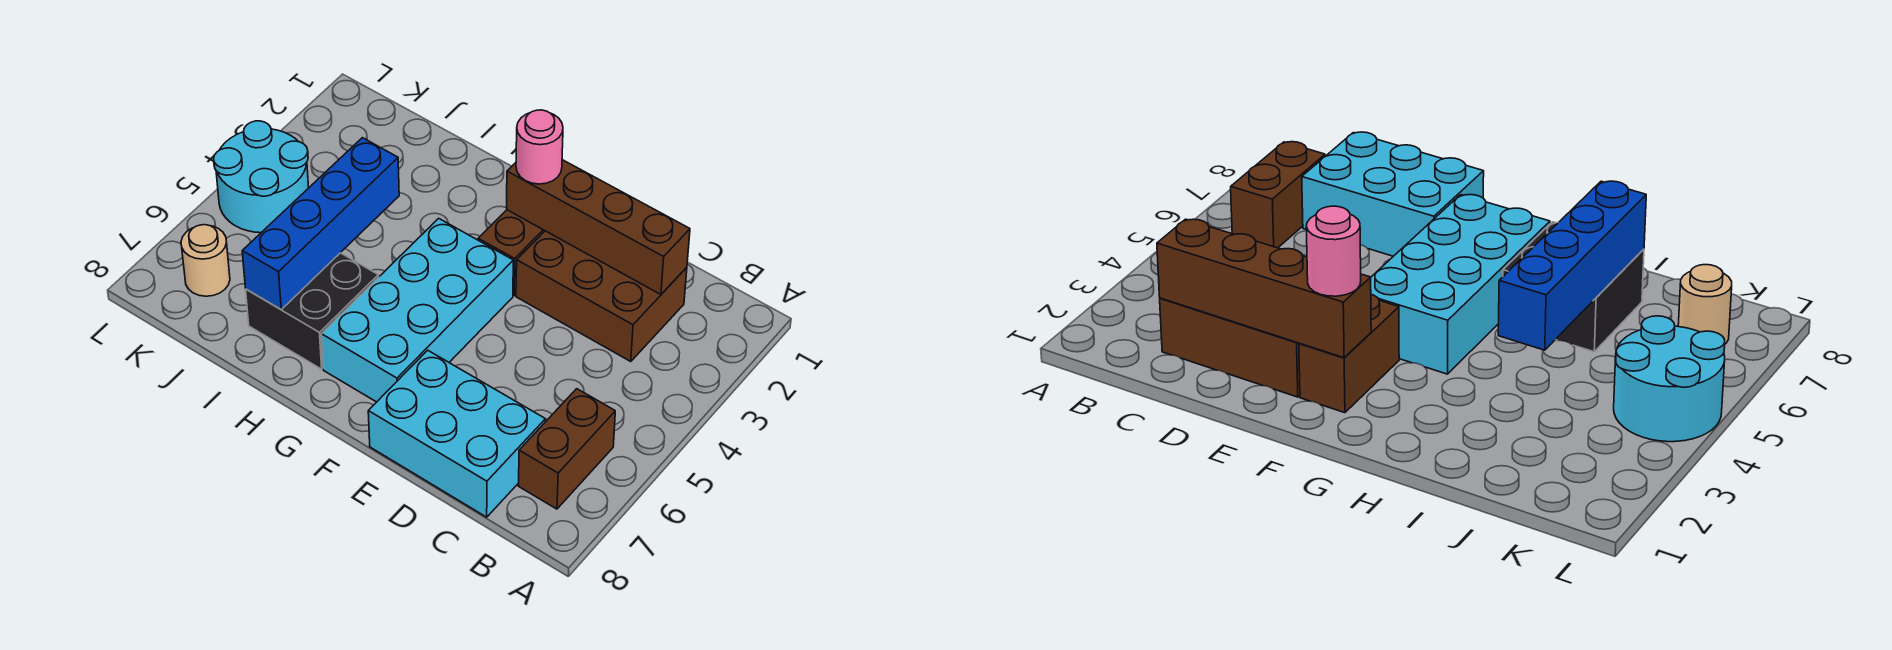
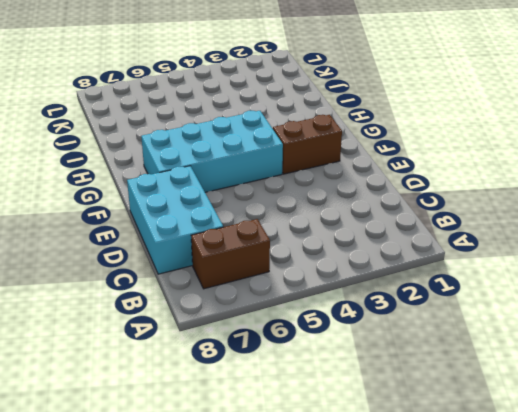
none -> brown brick C2:E3 level 1
none -> black brick H6:I7 level 1

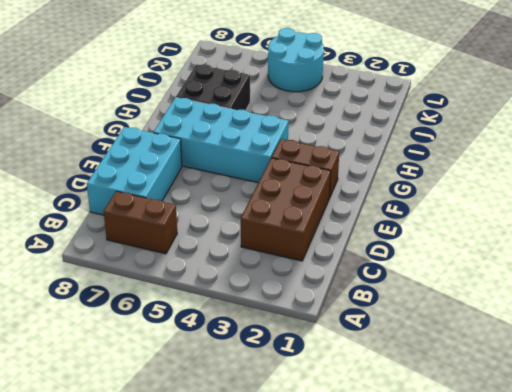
none -> tan round brick K7 level 1
none -> brown brick C2:F2 level 2

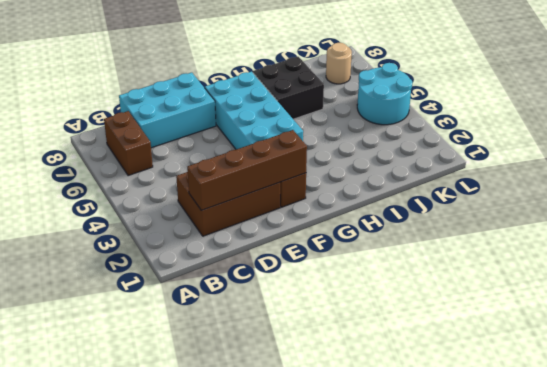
none -> blue brick I4:I7 level 2
none -> pink round brick F2 level 3

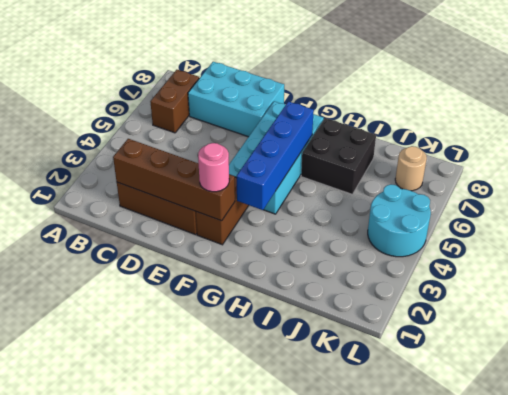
blue brick G3:G6 level 2 -> blue brick I4:I7 level 2

